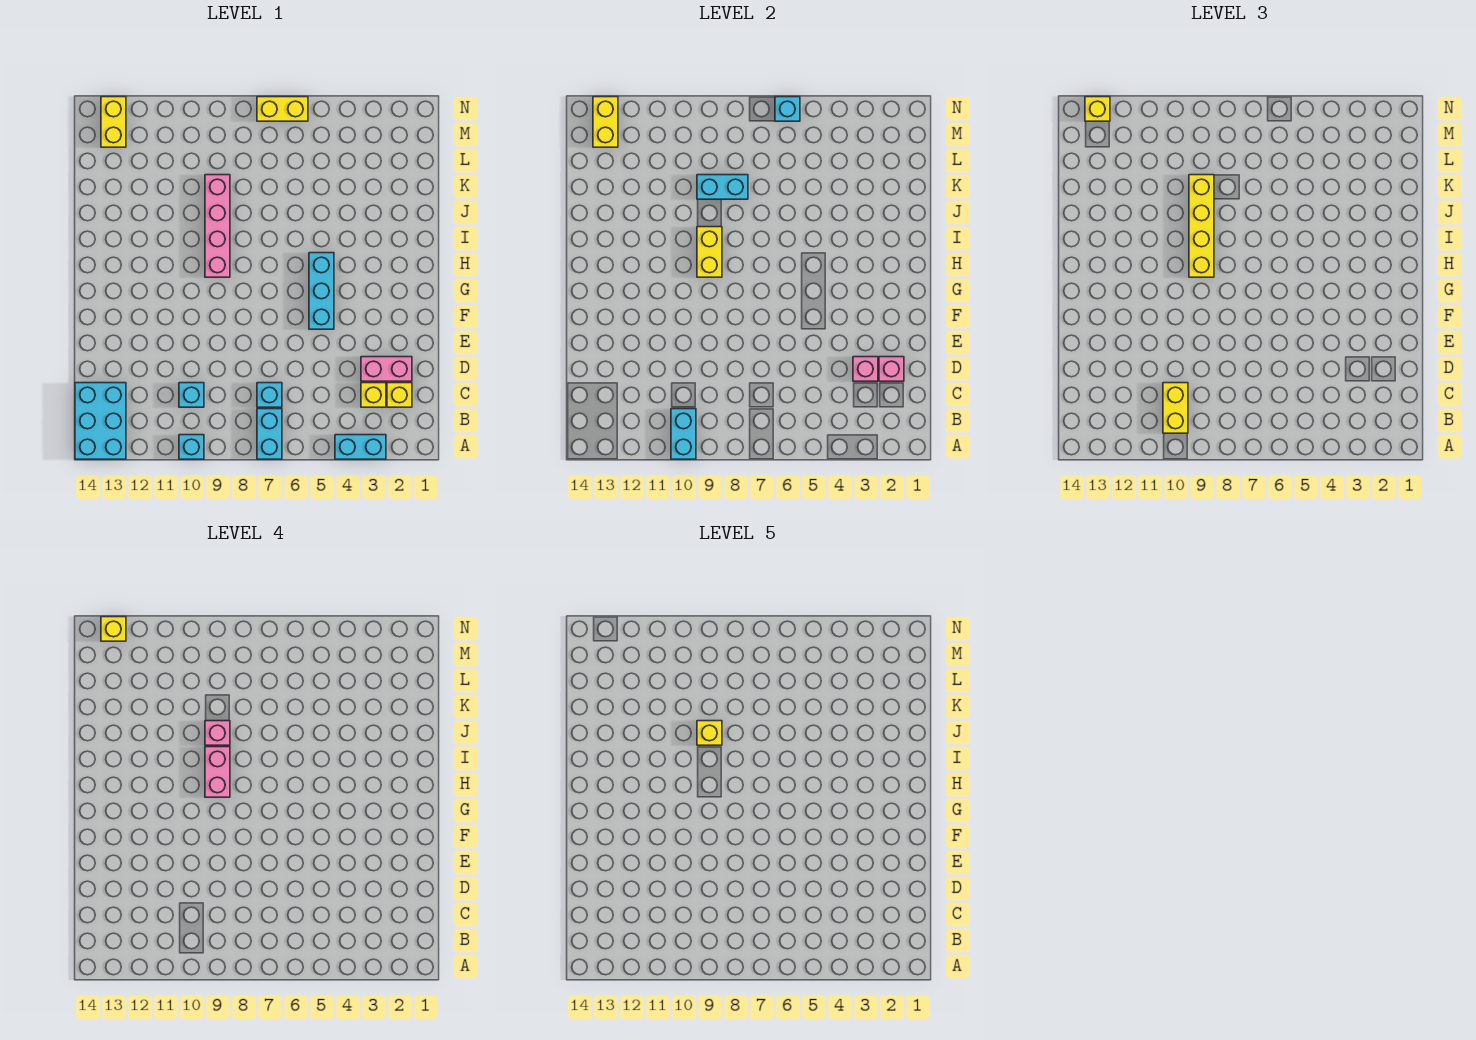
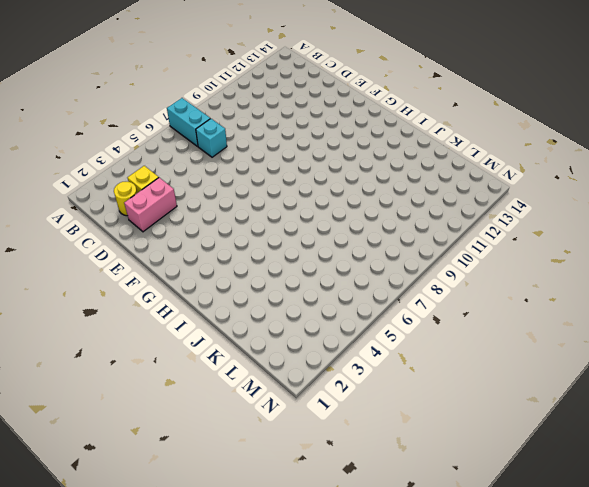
yellow round brick C2 level 1 -> yellow brick C2 level 1
none -> cyan brick A3:A4 level 1
none -> cyan brick A10 level 1
none -> cyan brick A13:C14 level 1

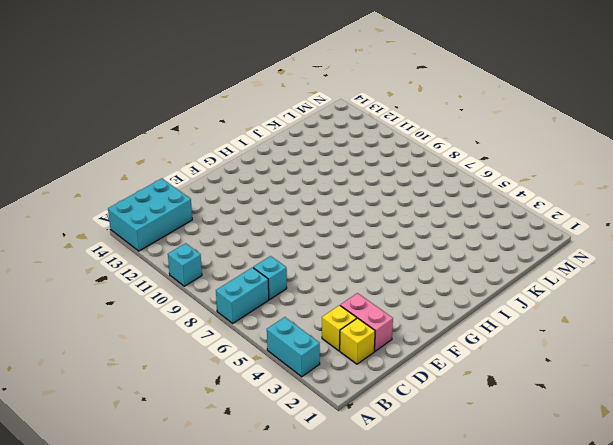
none -> cyan brick C10 level 1
none -> cyan brick F5:H5 level 1
none -> pink brick H9:K9 level 1

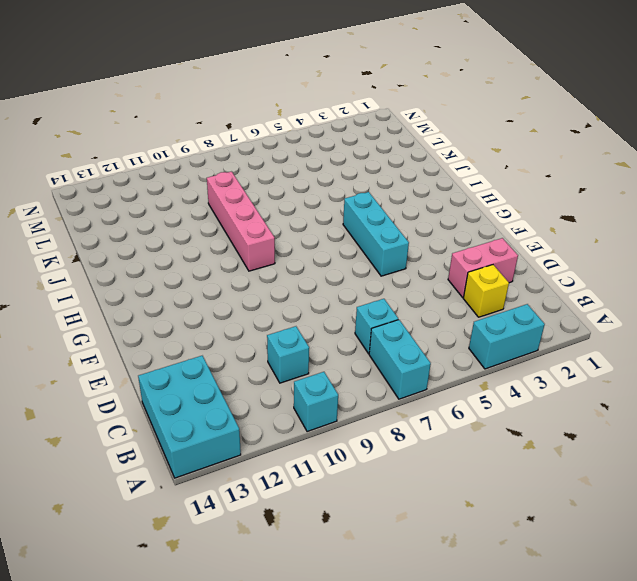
none -> yellow brick C2 level 1
none -> yellow brick M13:N13 level 1
none -> yellow brick N6:N7 level 1

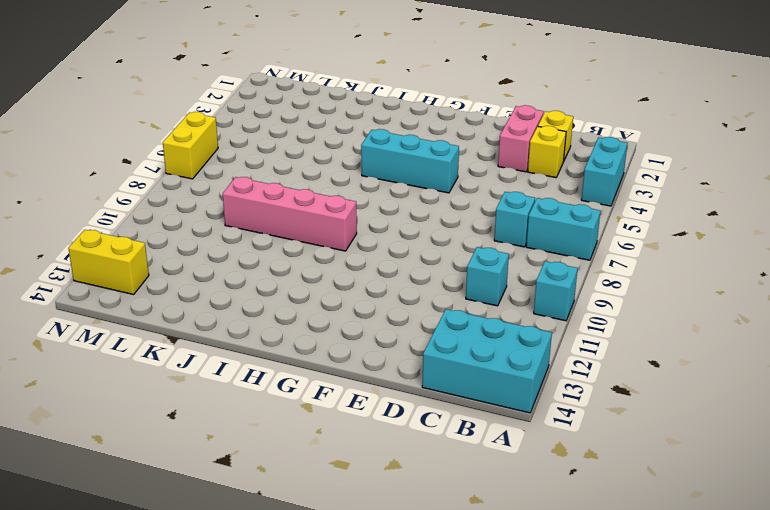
none -> cyan brick A10:B10 level 2
none -> pink brick D2 level 2
none -> pink brick D3 level 2

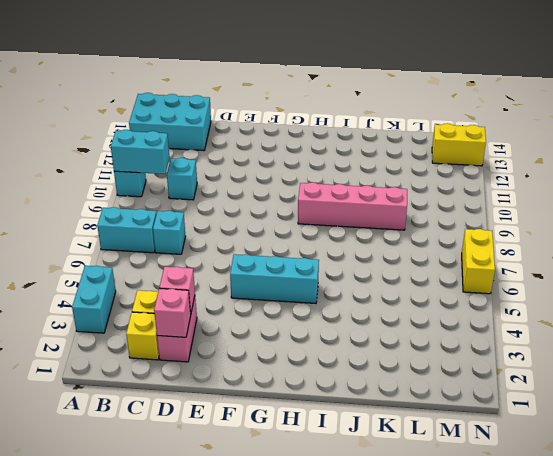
none -> yellow brick H9:I9 level 2
none -> cyan brick K8:K9 level 2
none -> yellow brick M13:N13 level 2

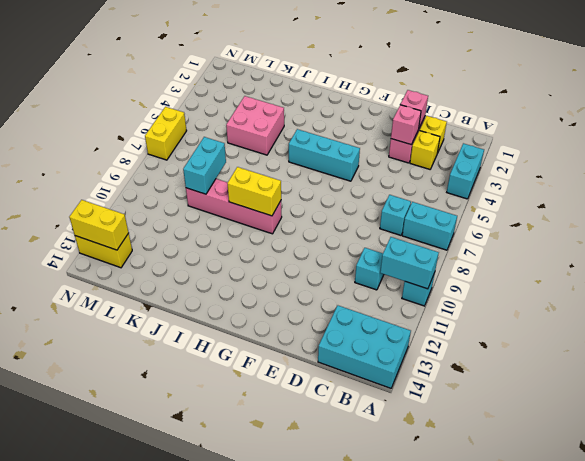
pink brick J4:K5 level 1 -> none
none -> cyan brick N6 level 2
none -> yellow brick B10:C10 level 3
none -> yellow brick H9:K9 level 3

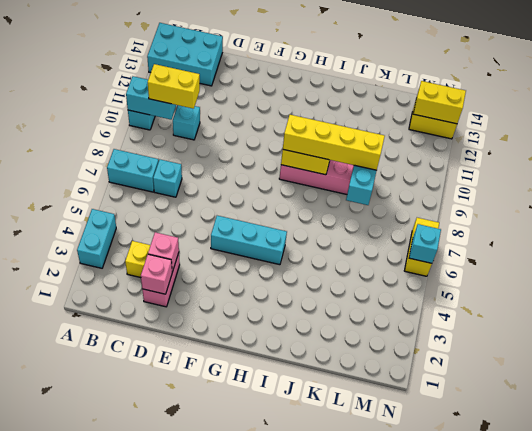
none -> yellow brick C2 level 1
none -> yellow brick N13 level 3
none -> pink brick H9:I9 level 4

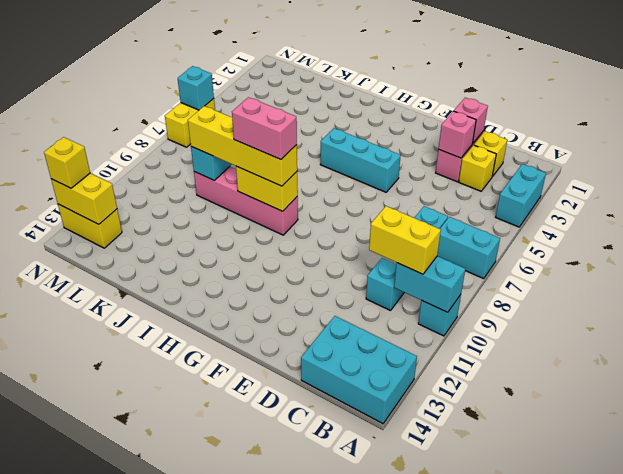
none -> pink brick J9 level 4
none -> yellow brick N13 level 4
none -> yellow brick J9 level 5

